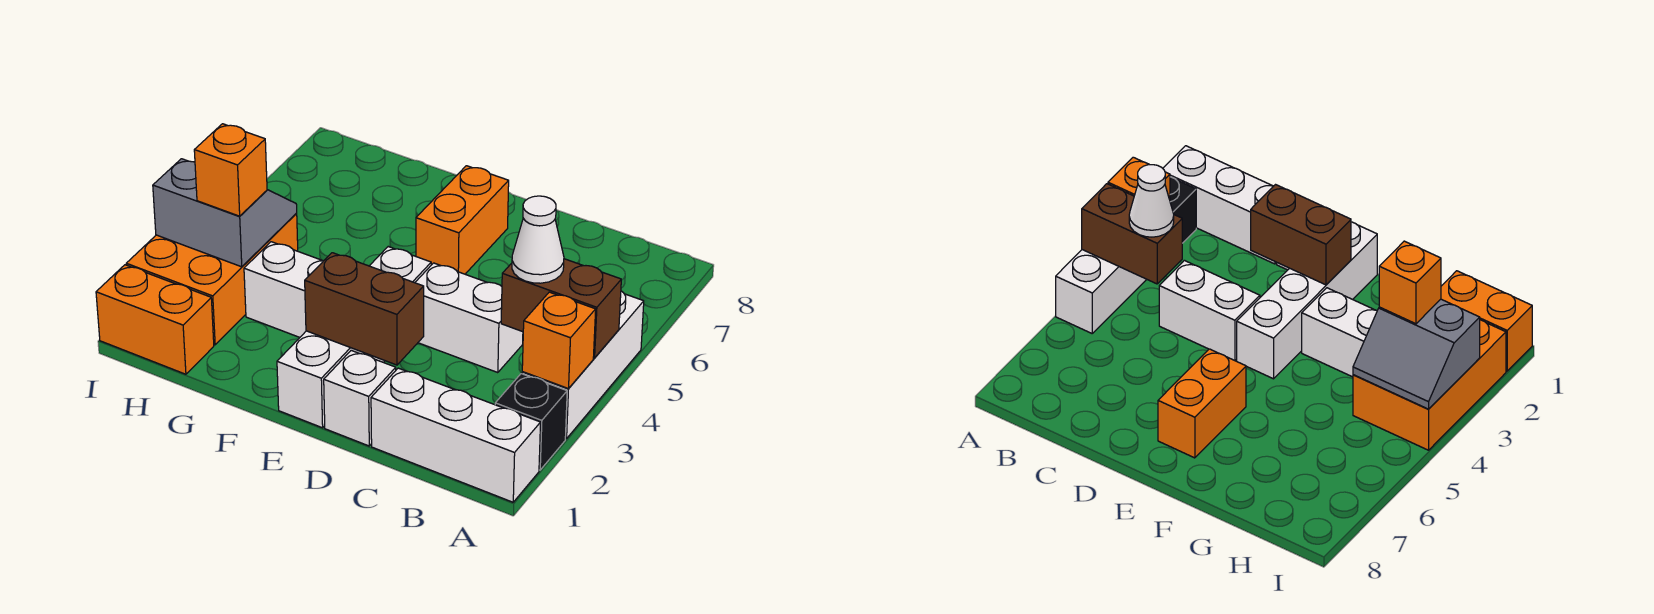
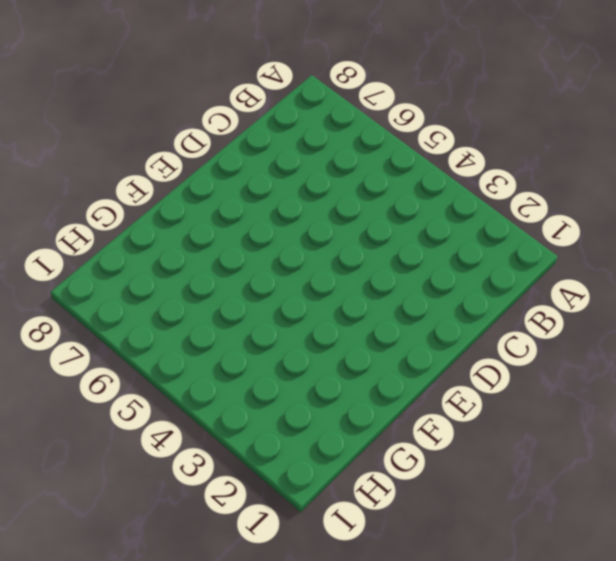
none -> white brick A1:C1 level 1
none -> black brick A2 level 1
none -> white brick A3:A5 level 1

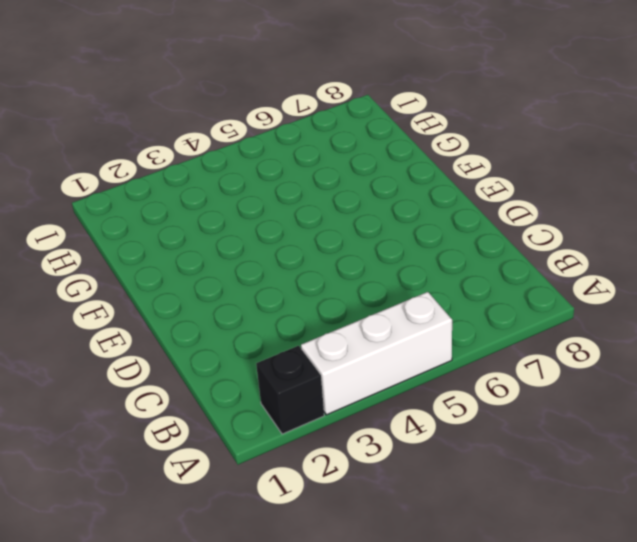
none -> white brick A1:C1 level 1
none -> white brick C4:D4 level 1
none -> white brick D1 level 1

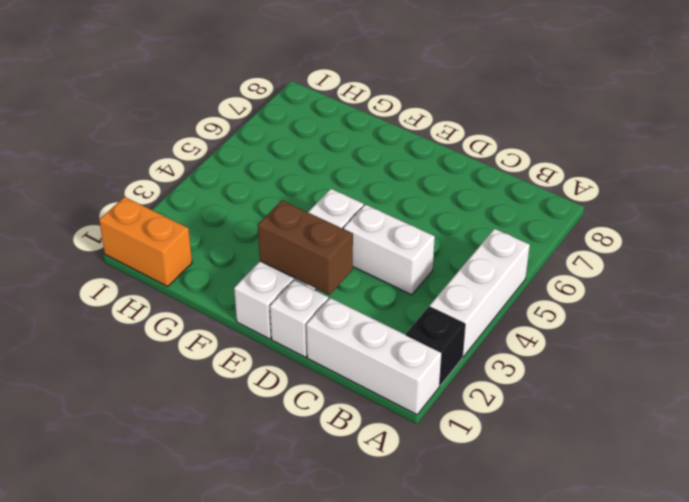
none -> orange brick E6:E7 level 1
none -> white brick F3:G3 level 1
none -> orange brick H2:I4 level 1

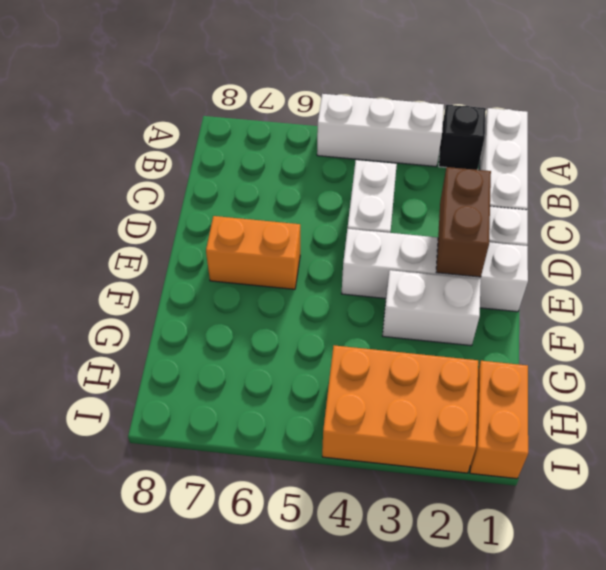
white brick F2:F3 level 1 -> white brick F3:G3 level 1
none -> orange brick A3 level 2
none -> brown brick A4:B4 level 2
none -> grey slope H3:I4 level 2 top 3

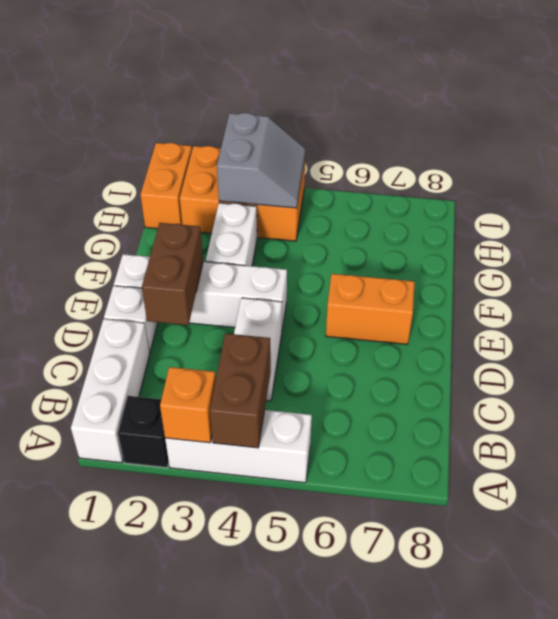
none -> white cone B4 level 3
none -> orange brick H3 level 3

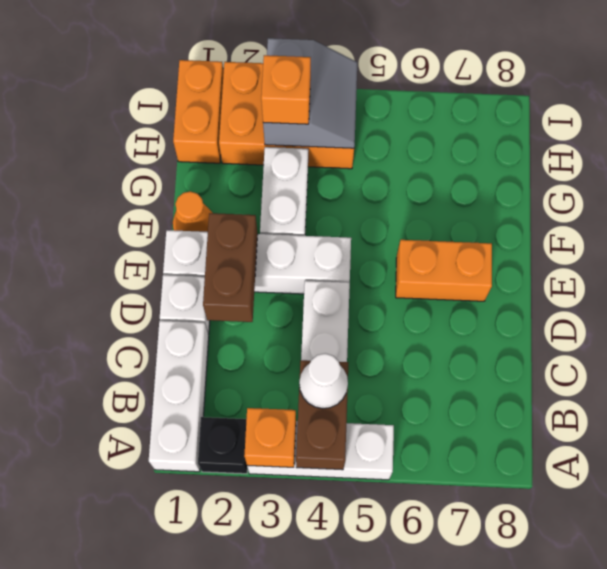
orange cone F1 level 1 -> none

